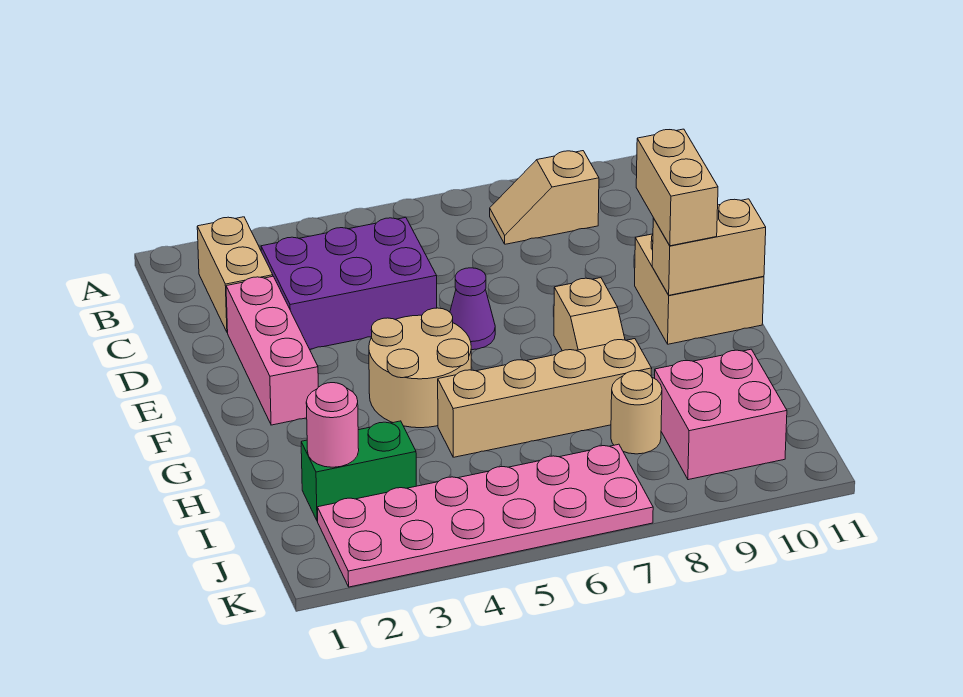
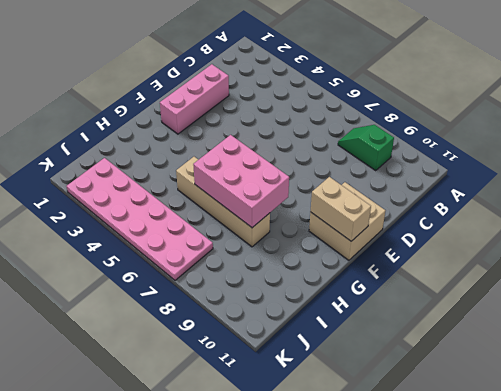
green slope B8:B9 level 1 top 9 -> tan slope B8:B9 level 1 top 9
pink brick G6:H8 level 2 -> none
none -> tan brick B2:C2 level 1
none -> purple brick C3:D5 level 1
none -> purple cone E6 level 1

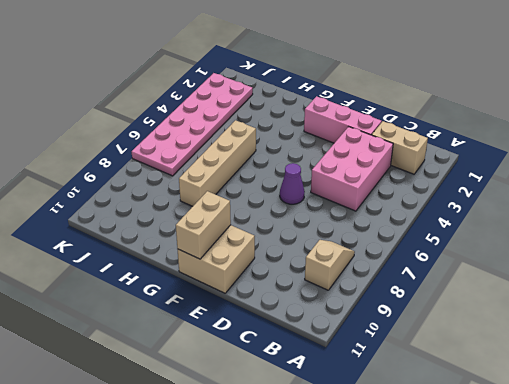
pink brick C3:D5 level 1 -> purple brick C3:D5 level 1
none -> tan round brick F4:G5 level 1
none -> tan slope F8:G8 level 1 top F
none -> green brick I2:I3 level 1

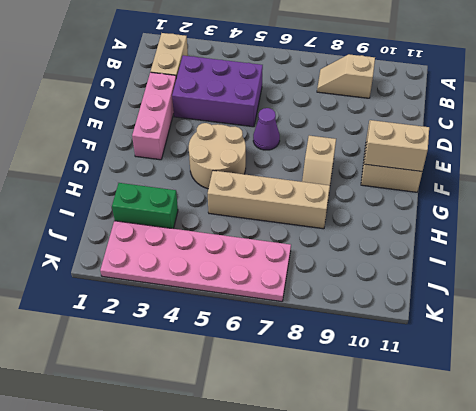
none -> tan round brick I8 level 1
none -> pink brick I9:J10 level 1
none -> pink round brick I2 level 2

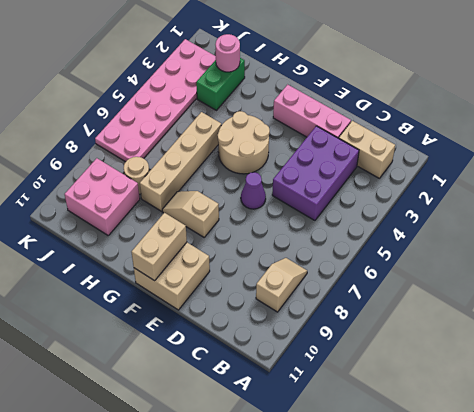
none -> tan brick E10:F10 level 3

